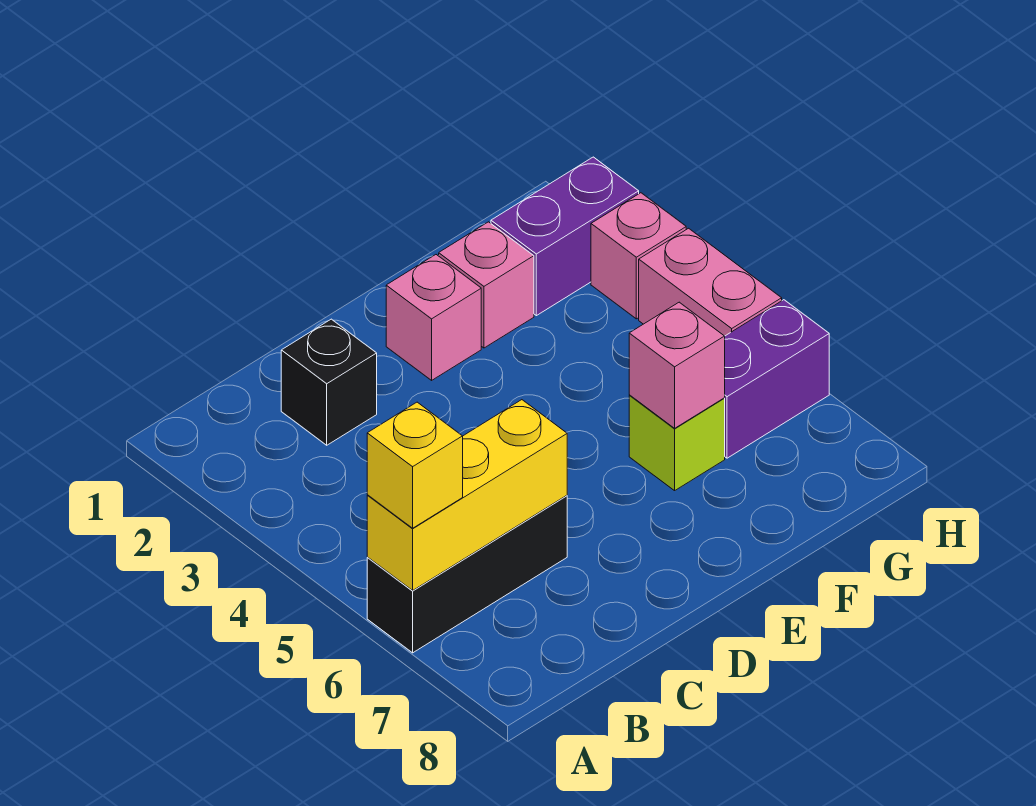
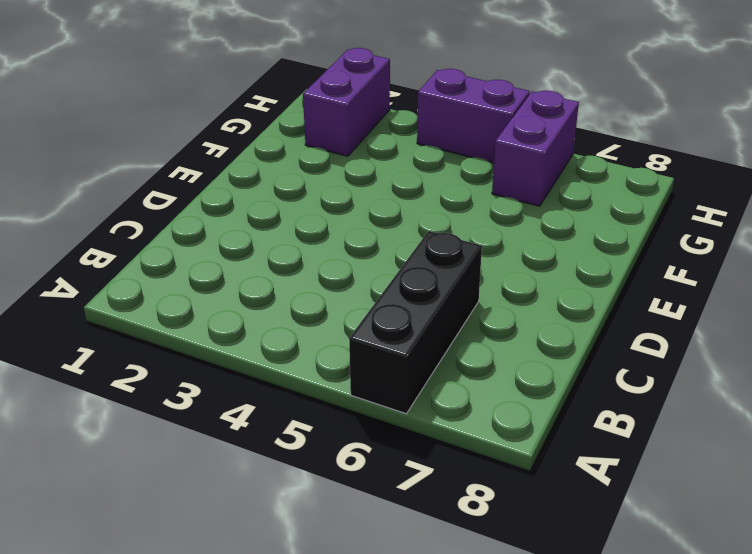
purple brick H4:H5 level 1 -> pink brick H4:H5 level 1
none -> black brick C2 level 1
none -> pink brick E2 level 1
none -> pink brick F2 level 1

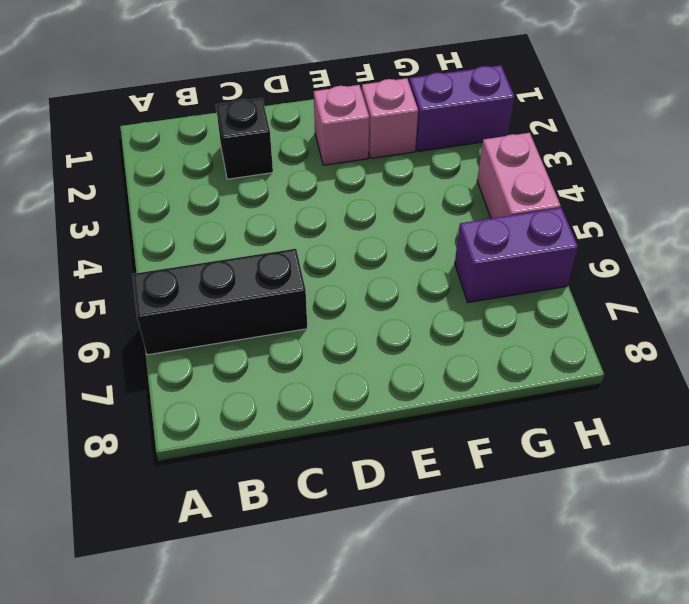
none -> lime brick F6 level 1
none -> pink brick H3 level 1
none -> yellow brick A6:C6 level 2

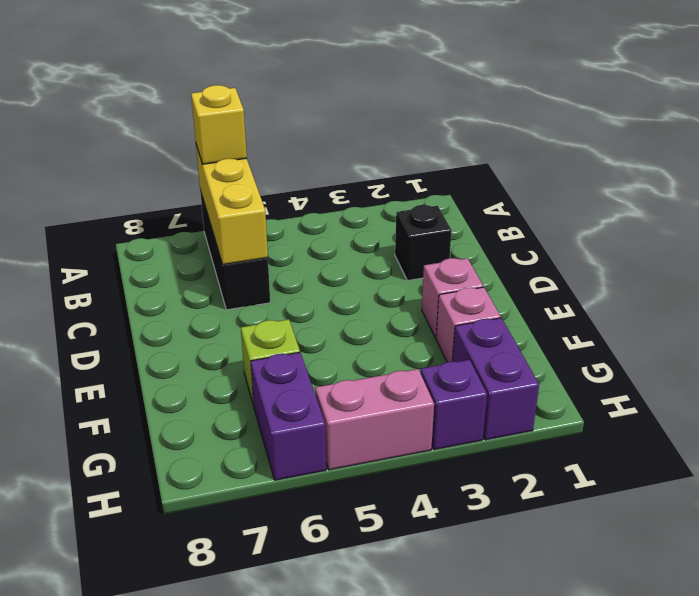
purple brick H3 level 1 -> pink brick H3 level 1
none -> pink brick F6 level 2

